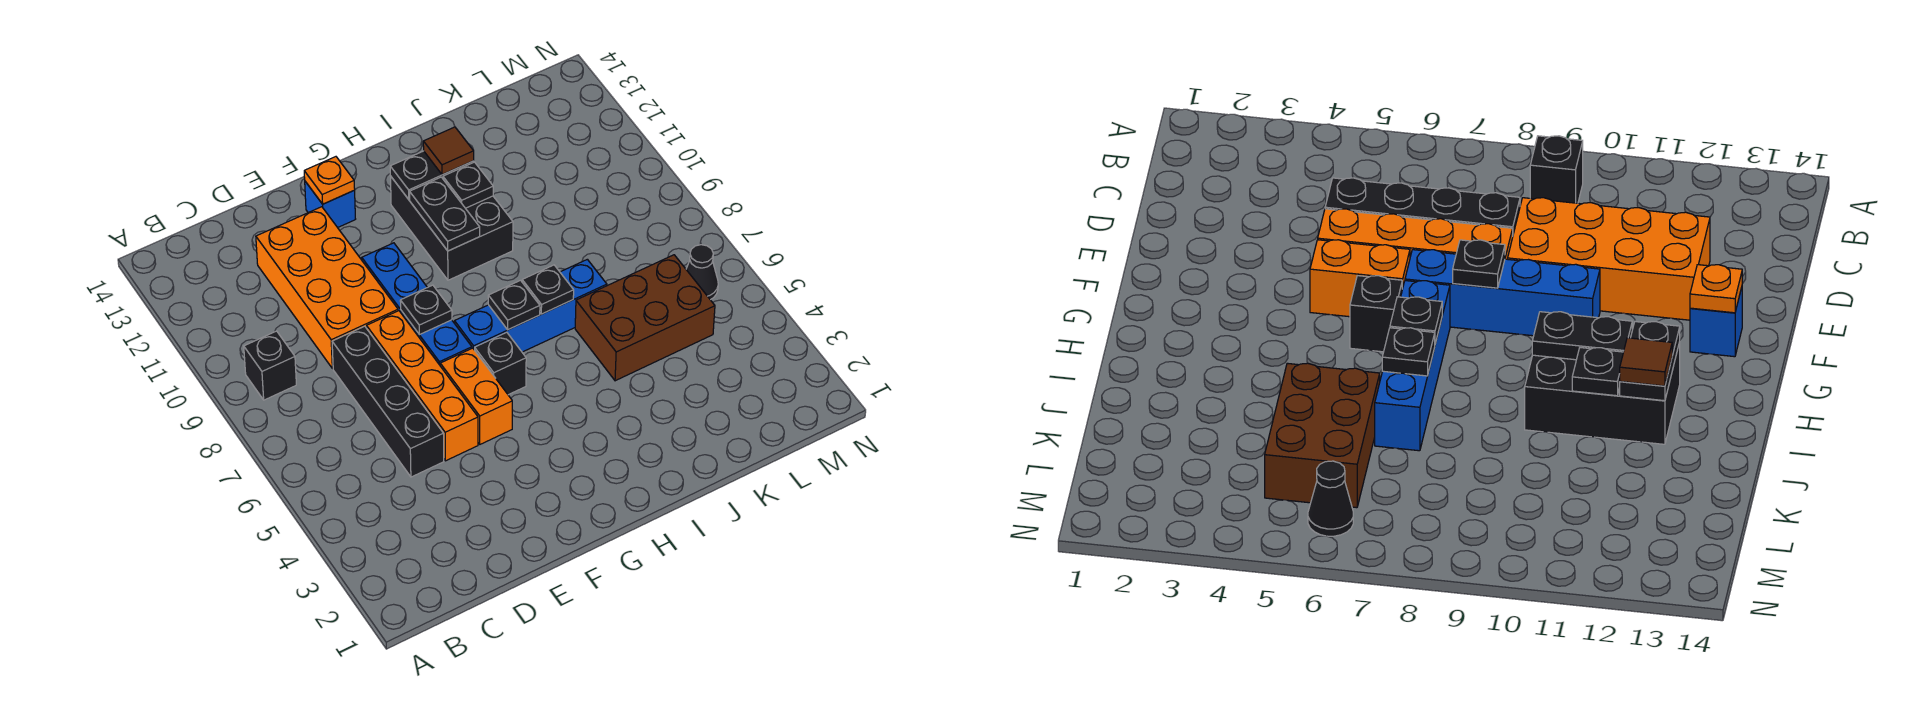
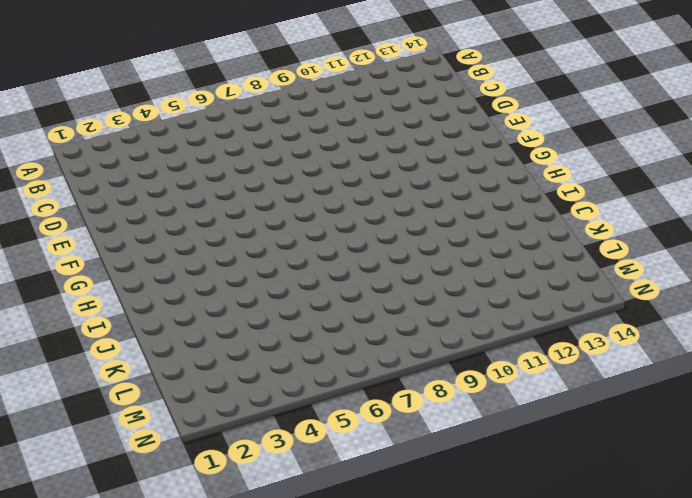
none -> black brick B9 level 1
none -> black brick D5:D8 level 1
none -> orange brick D9:E12 level 1

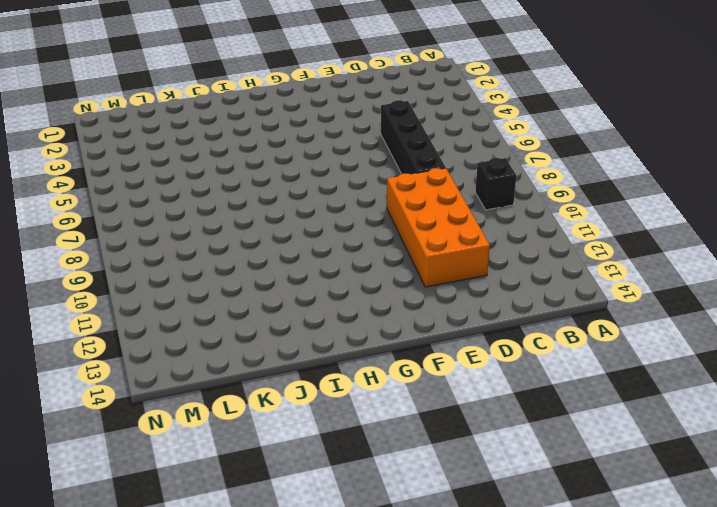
none -> orange brick E5:E8 level 1
none -> orange brick F5:F6 level 1
none -> blue brick F7:F10 level 1

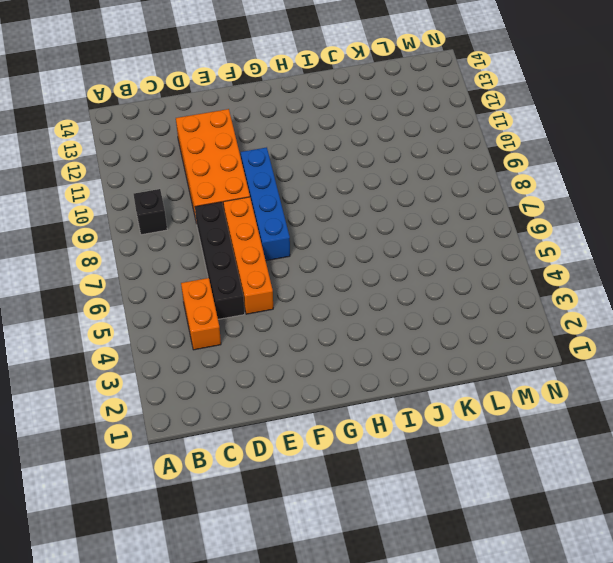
orange brick C4:C5 level 1 -> orange brick F5:F6 level 1
none -> blue brick F13 level 1
none -> black brick G6 level 1
none -> blue brick G7:J7 level 1

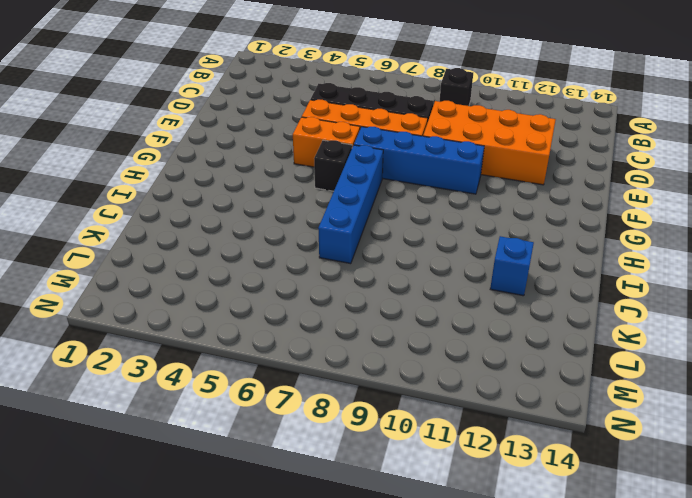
blue brick J12 level 1 -> blue brick F13 level 1
none -> black brick H10:I12 level 1
none -> brown brick J5:L6 level 1
none -> black cone M6 level 1

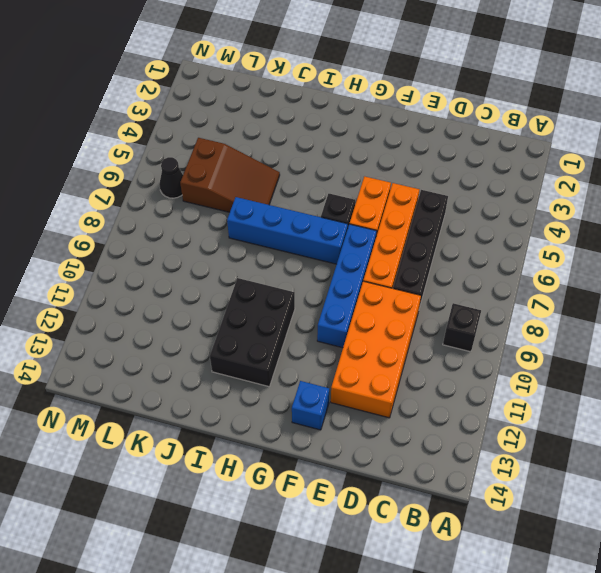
brown slope J5:L6 level 1 top L -> brown brick J5:L6 level 1
none -> black plate F8 level 2
none -> orange plate F13 level 2
none -> black plate H7 level 2

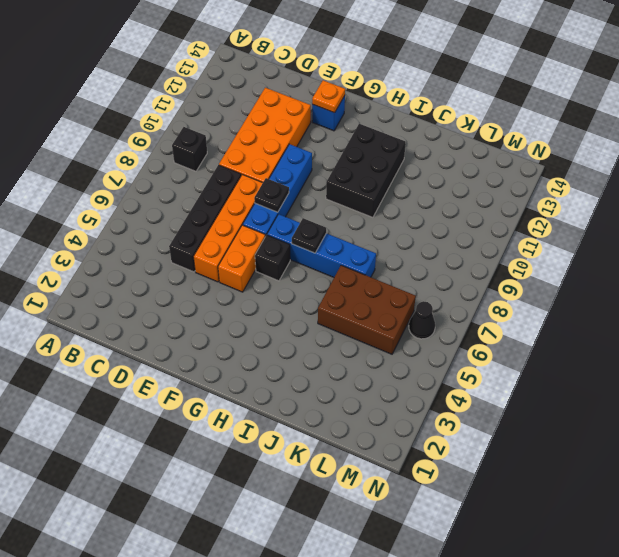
none -> black plate H10:H11 level 2
none -> black plate H12:I12 level 2
none -> black plate I7 level 2

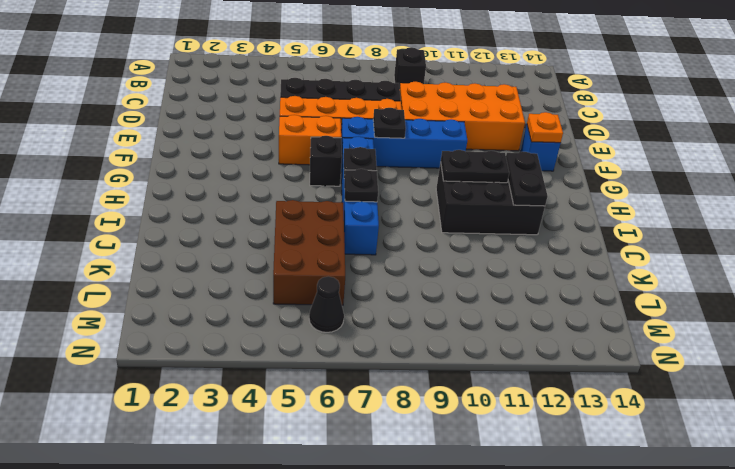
none -> black plate I11 level 2
none -> brown tile I12 level 3

